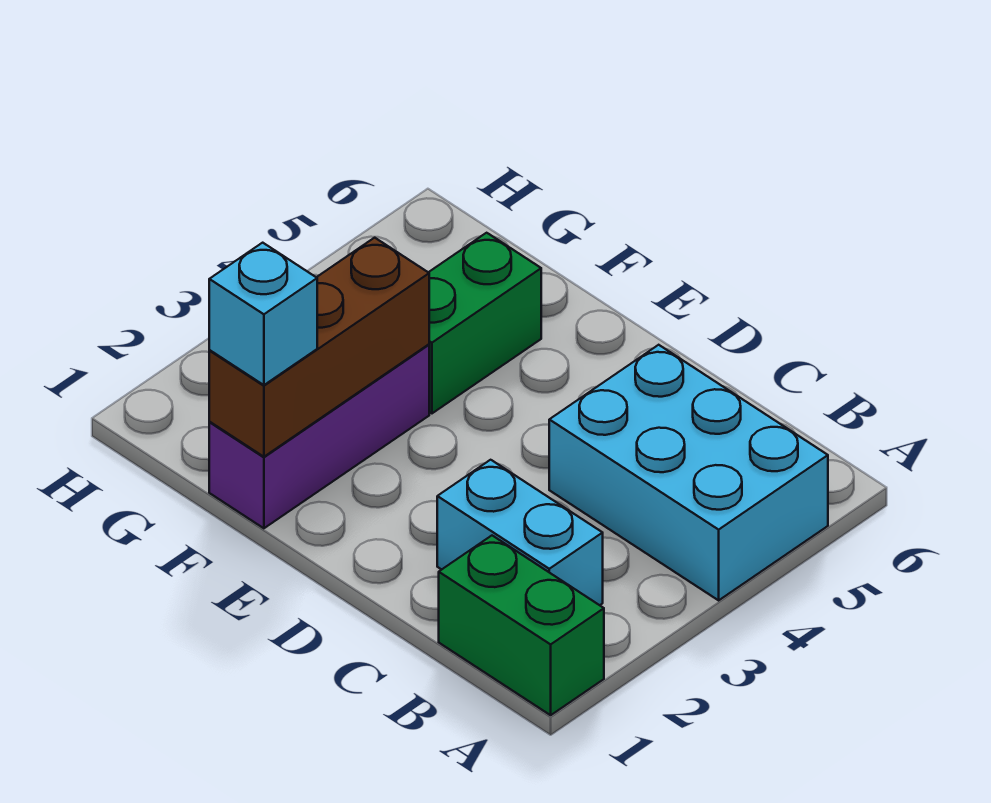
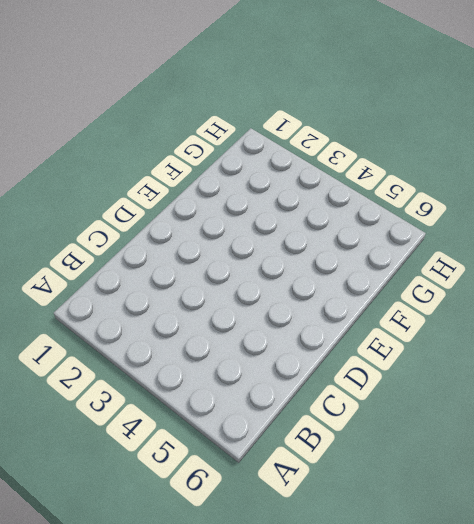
none -> green brick A1:B1 level 1
none -> cyan brick A4:C5 level 1

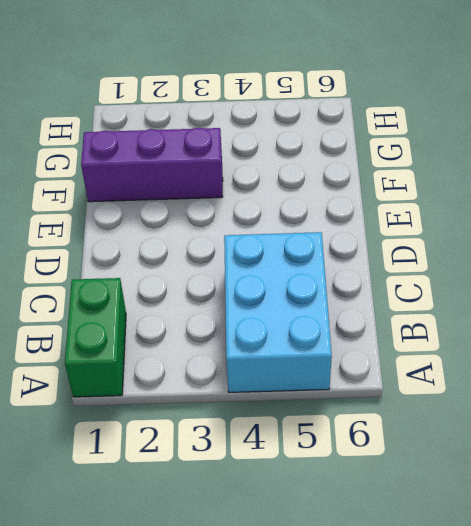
none -> cyan brick B2:C2 level 1
none -> green brick F4:F5 level 1

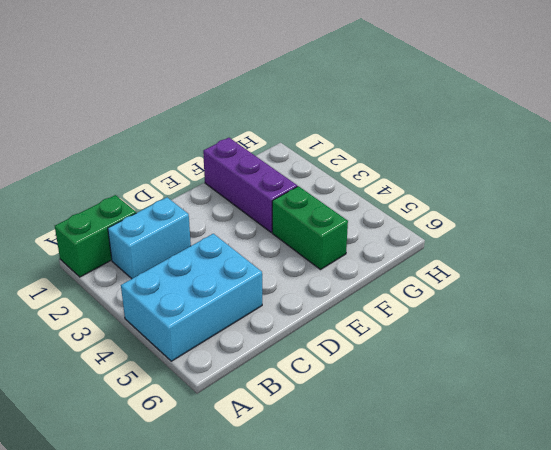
none -> brown brick F1:F3 level 2
none -> cyan brick F1 level 3

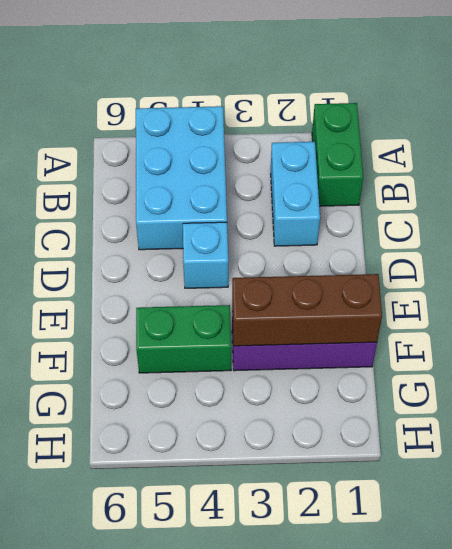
cyan brick D4 level 1 -> cyan brick F1 level 3

